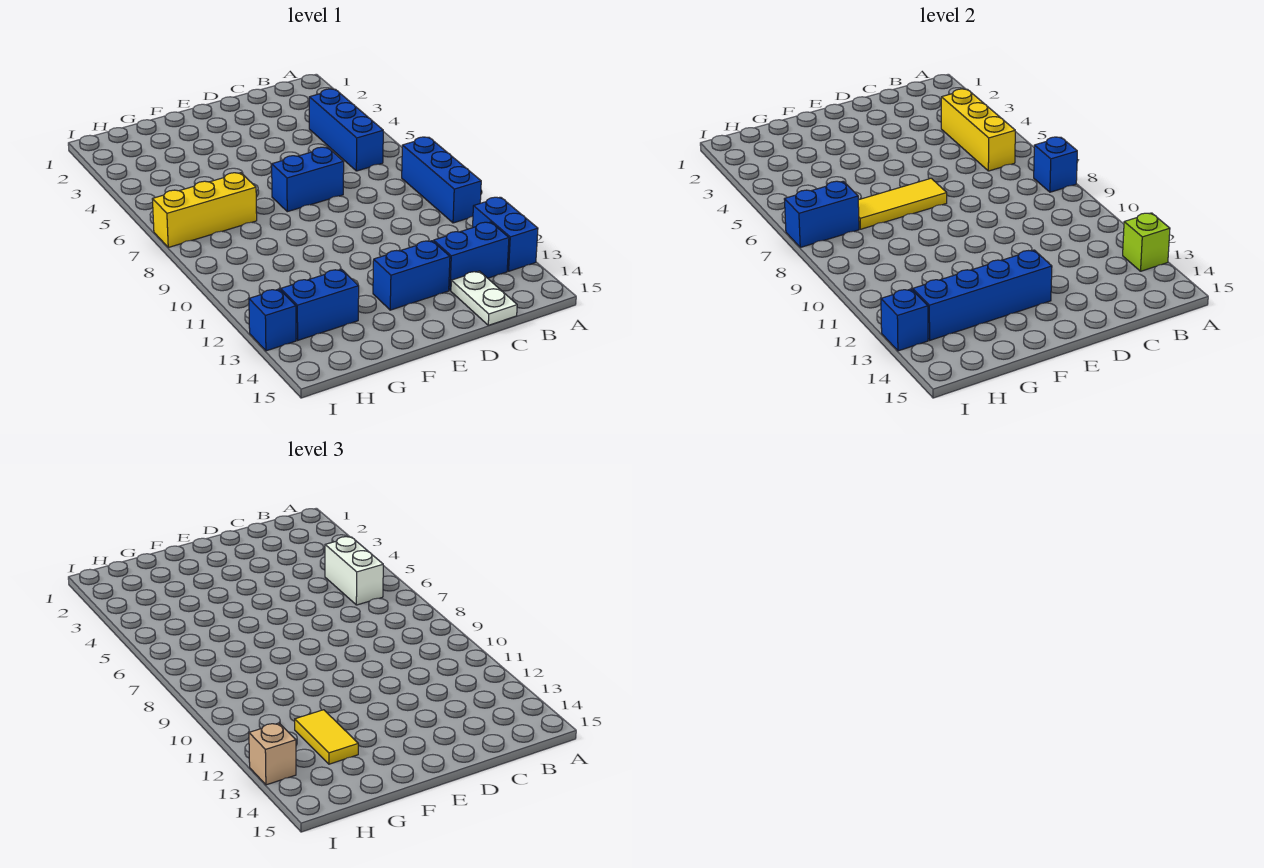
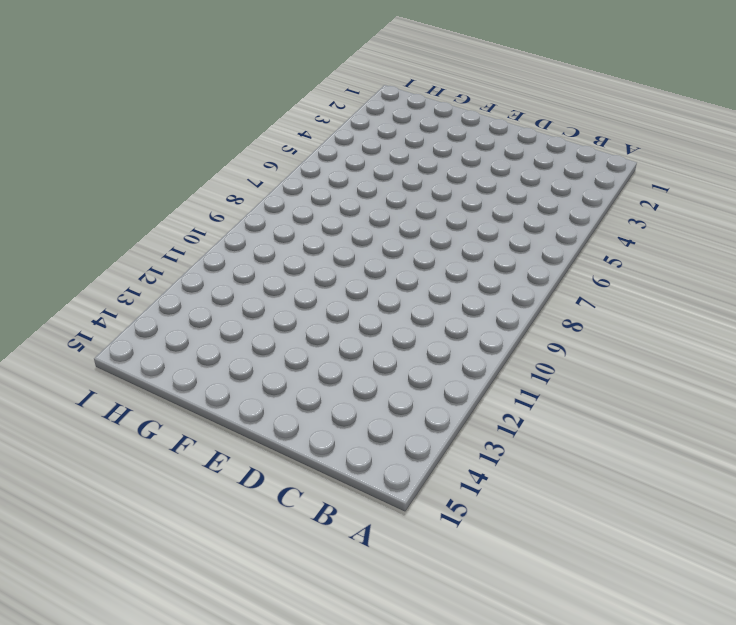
none -> blue brick A8:A10 level 1
none -> blue brick A12:A13 level 1
none -> blue brick B4:B6 level 1

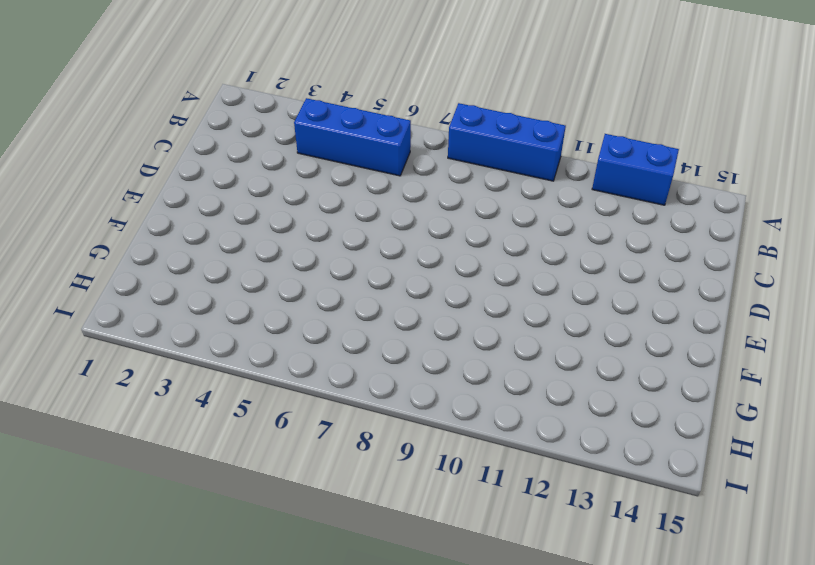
none -> blue brick B13:C13 level 1
none -> white plate C14:C15 level 1
none -> blue brick D7:E7 level 1

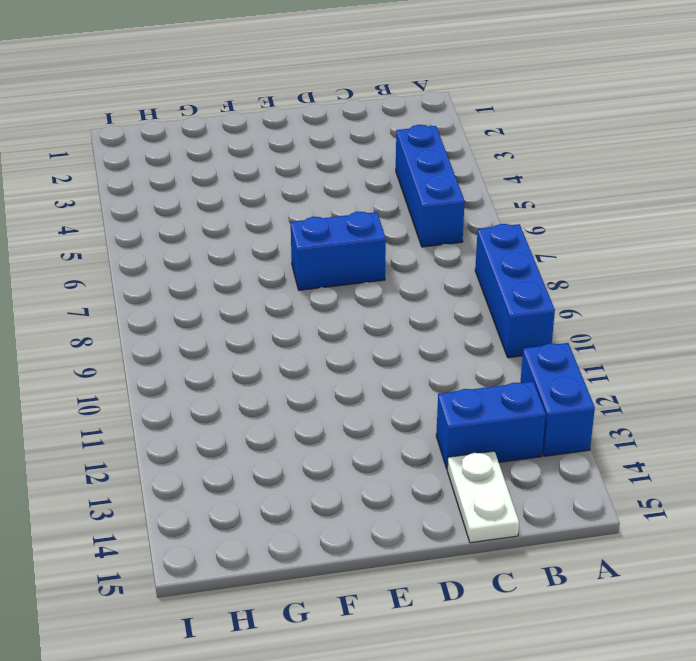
none -> blue brick D13:E13 level 1
none -> yellow brick G7:I7 level 1
none -> blue brick G13:H13 level 1

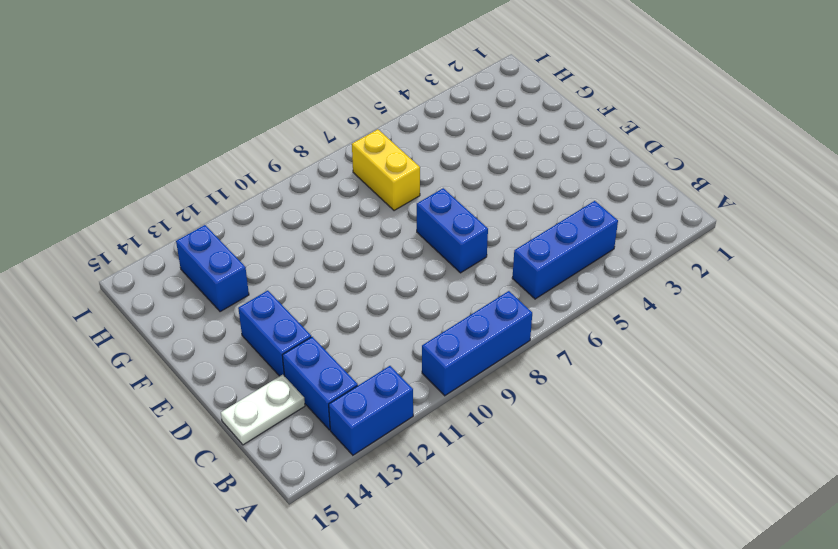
yellow brick G7:H7 level 1 -> yellow brick G7:I7 level 1
none -> blue brick I13 level 1
none -> blue brick A8 level 2
none -> lime brick A13 level 2

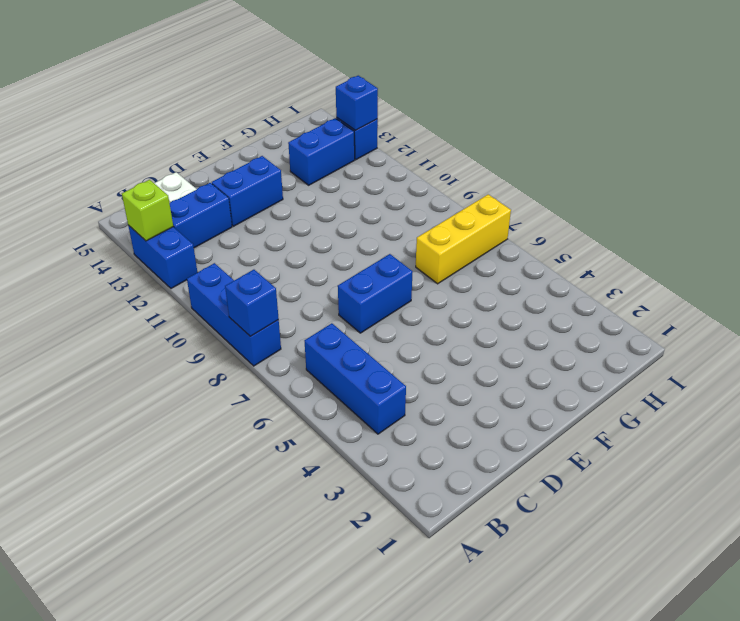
none -> yellow brick B4:B6 level 2
none -> yellow tile E7:G7 level 2
none -> blue brick E13:H13 level 2

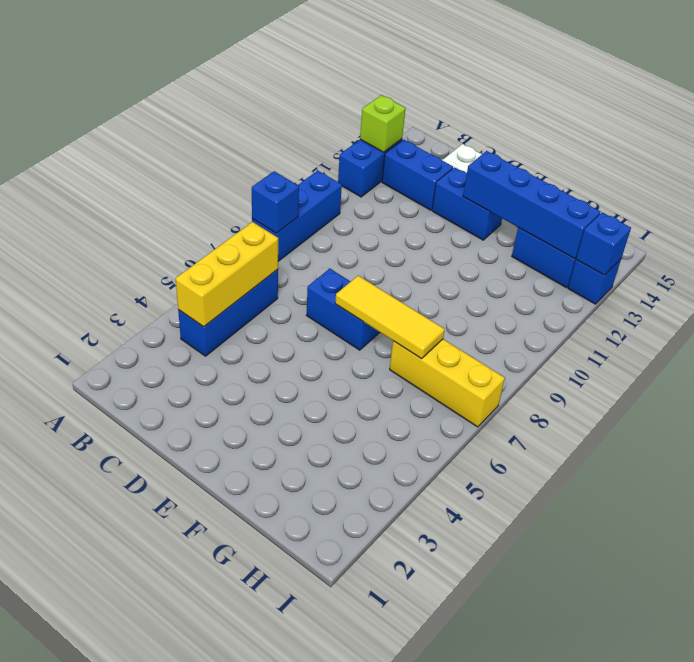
none -> blue brick H7:I7 level 2
none -> white brick B5:B6 level 3
none -> yellow tile G12:G13 level 3

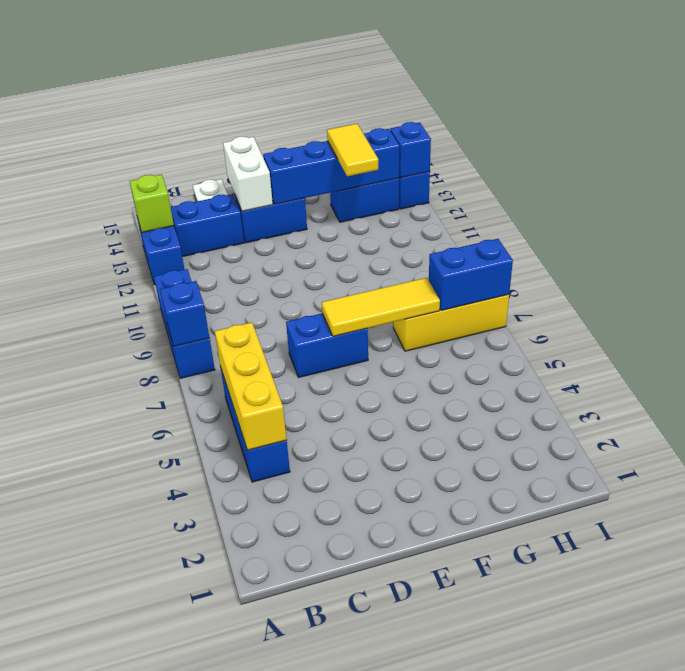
white brick D13:D14 level 2 -> white brick B5:B6 level 3
none -> tan brick I13 level 3

